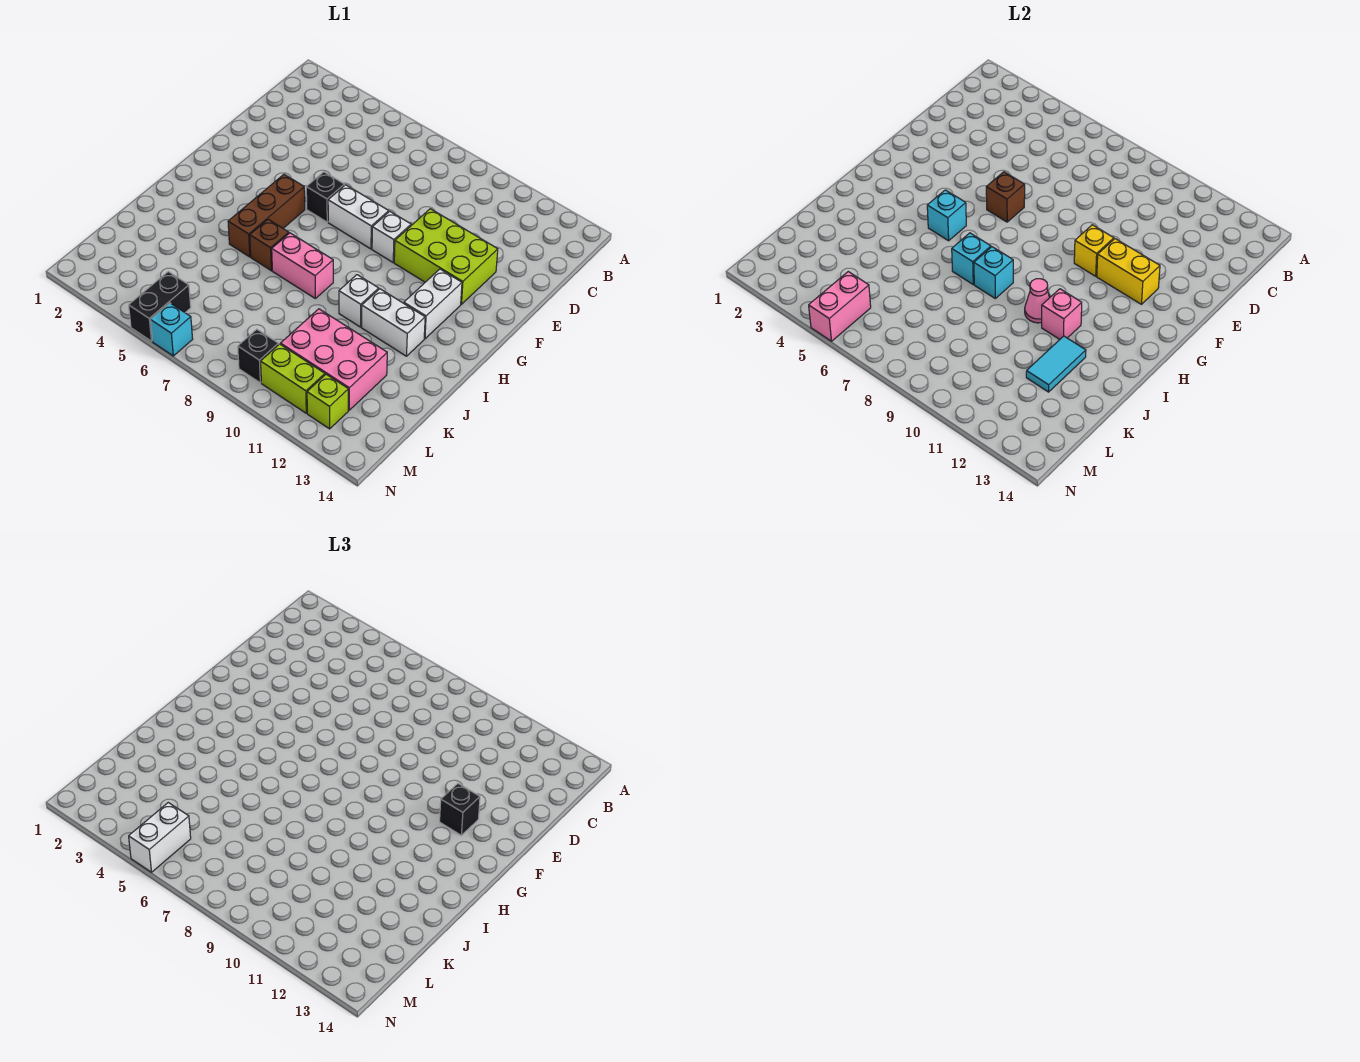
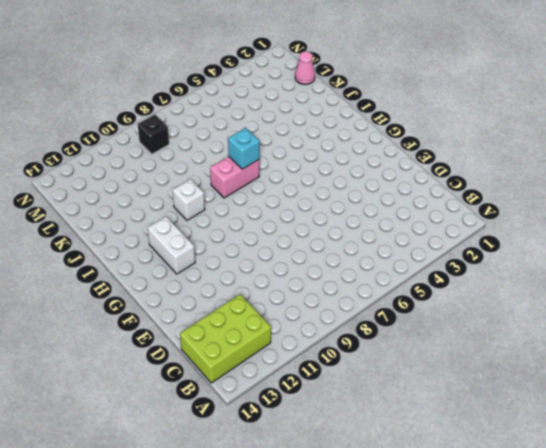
lime brick B12:C14 level 1 -> lime brick E10:F12 level 1
pink cone L1 level 1 -> pink cone I10 level 2
none -> black brick F6 level 1
none -> white brick F7:F8 level 1
none -> white brick F9 level 1

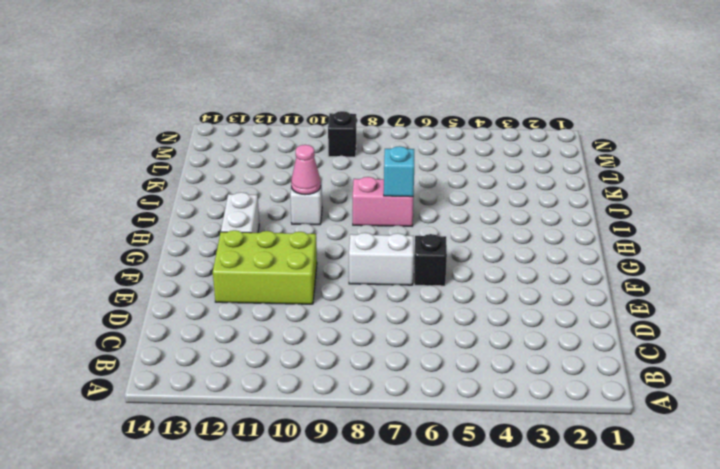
none -> white brick F9 level 1
none -> brown brick G5:I5 level 1
none -> brown brick I6 level 1

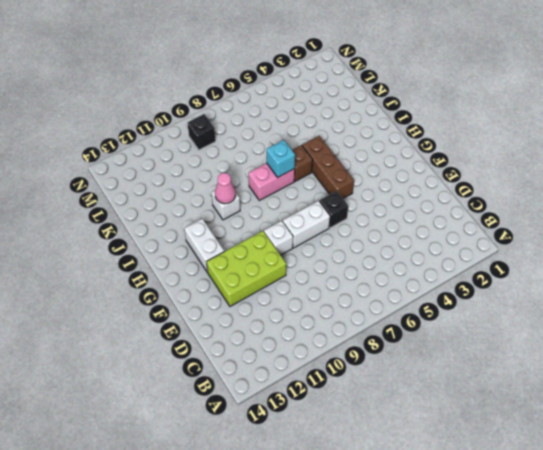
none -> white brick I11:I12 level 1
none -> pink brick K10:L12 level 1
none -> black brick M5:N5 level 1

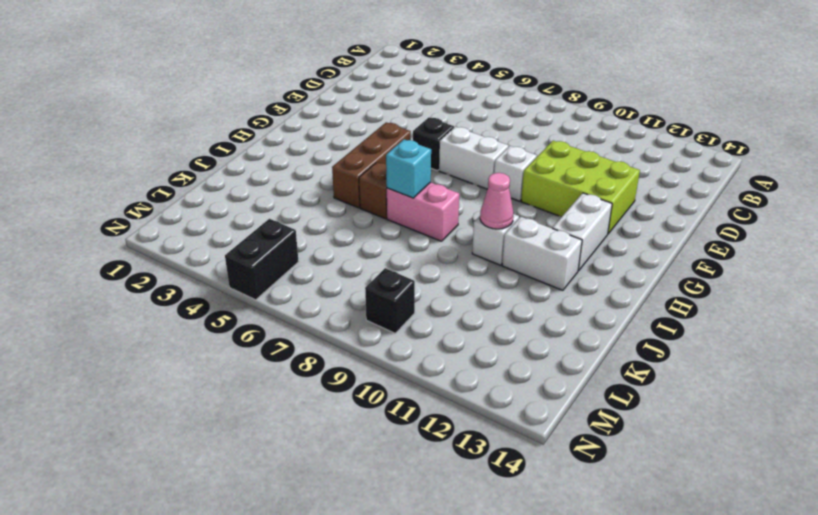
none -> pink brick K10:L12 level 1
none -> lime brick M10:M11 level 1
none -> lime brick M12 level 1

